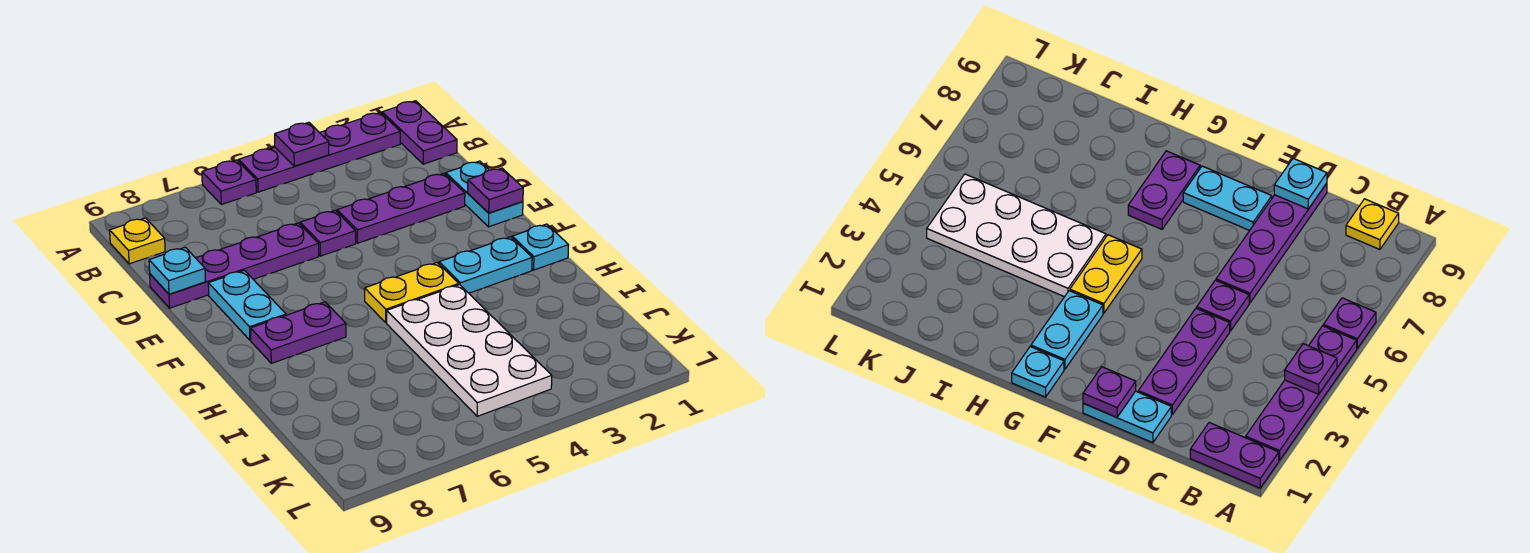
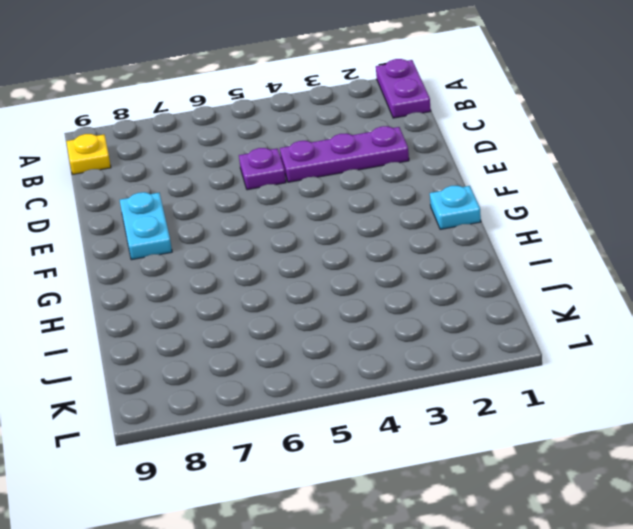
none -> purple plate A2:A5 level 1
none -> purple plate A6 level 1
none -> cyan plate D1:E1 level 1

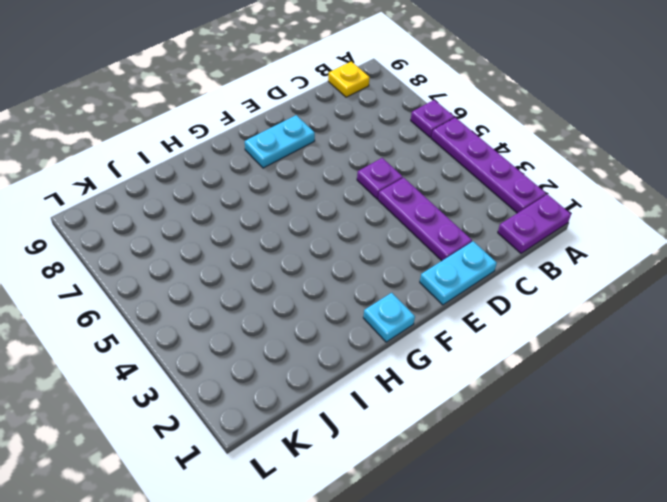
none -> purple plate D6:D9 level 1
none -> cyan plate G2:G3 level 1
none -> yellow plate G4:G5 level 1

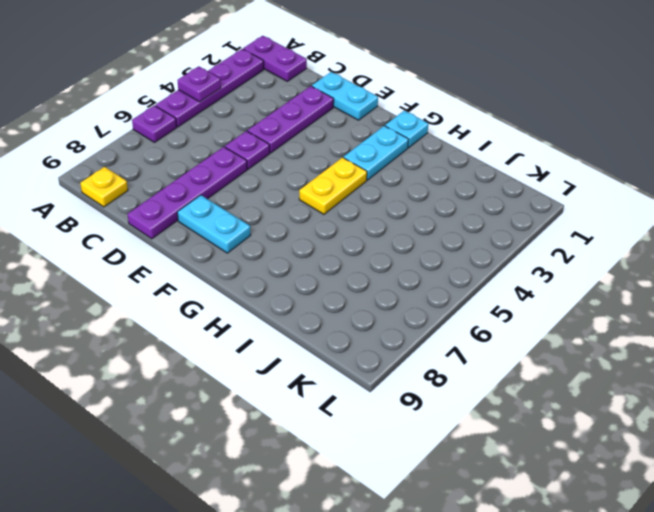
none -> purple plate G7:G8 level 1
none -> white plate H4:K5 level 1
none -> cyan plate D9 level 2

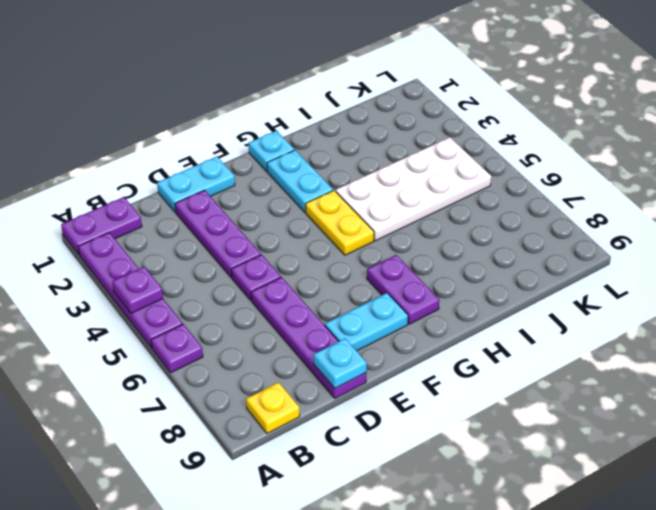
none -> purple plate E1 level 2

